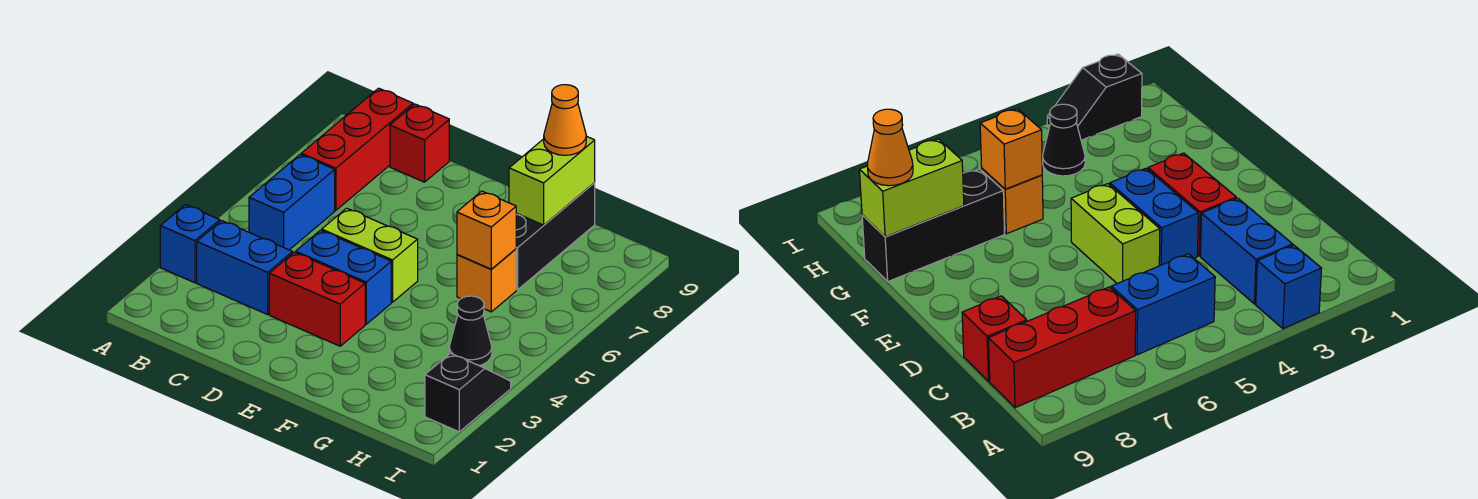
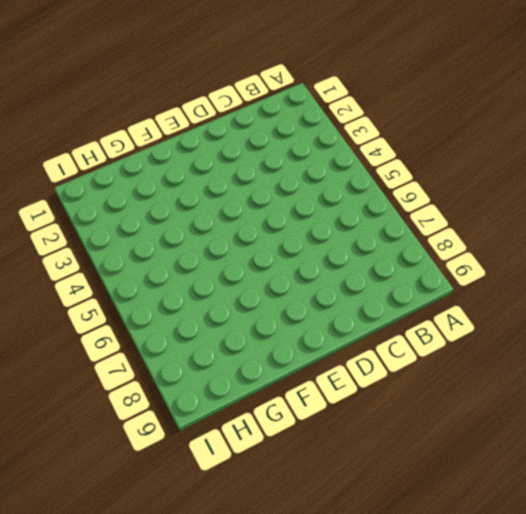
none -> blue brick A3 level 1
none -> blue brick B3:C3 level 1
none -> blue brick B5:B6 level 1

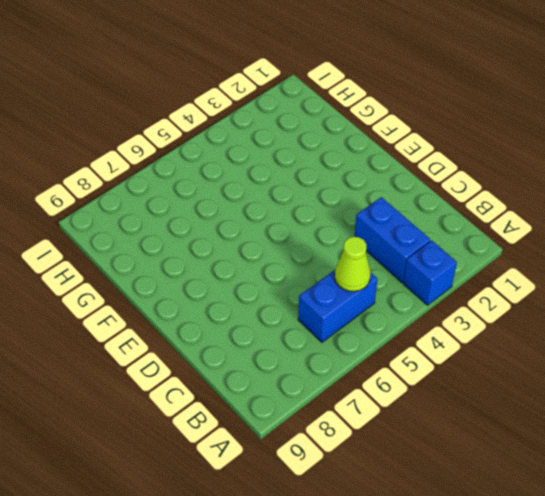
lime cone B5 level 2 -> none
none -> red brick B7:B9 level 1
none -> red brick C9 level 1
none -> red brick D3:E3 level 1

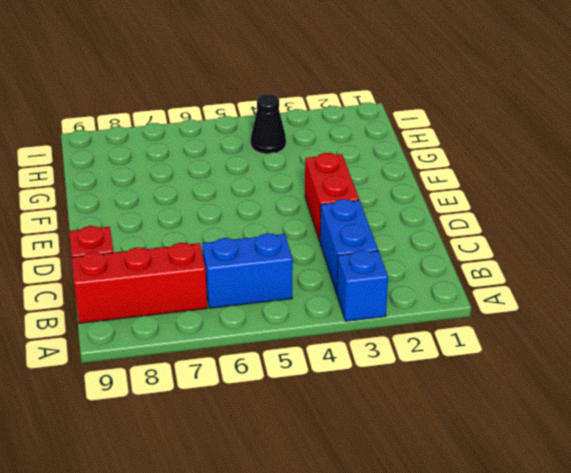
none -> blue brick D4:E4 level 1
none -> lime brick D5:E5 level 1
none -> orange brick G6 level 1

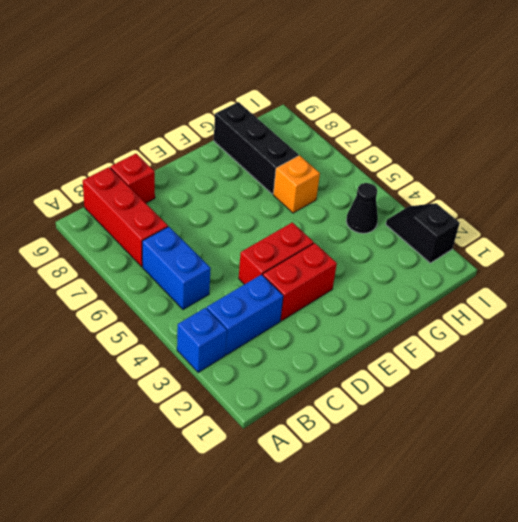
red brick D4:E4 level 1 -> blue brick D4:E4 level 1
none -> lime brick D5:E5 level 1
none -> orange brick G6 level 2
none -> lime brick G8:G9 level 2

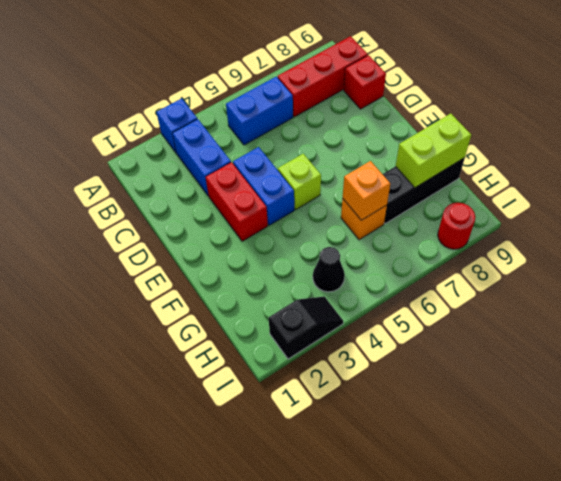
lime brick E5 level 1 -> lime brick D5:E5 level 1
red round brick I8 level 1 -> none
none -> orange cone G9 level 3

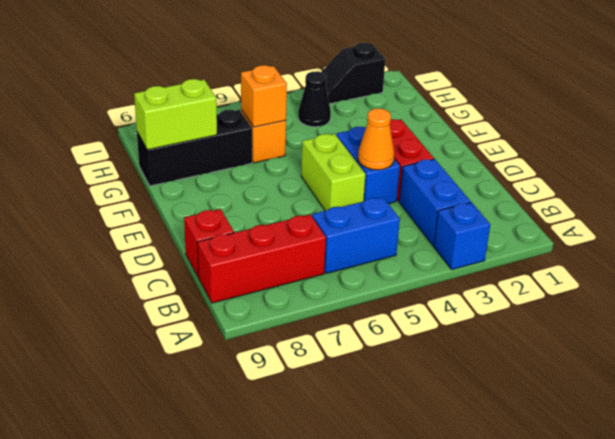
orange cone D4 level 2 -> orange cone G9 level 3

